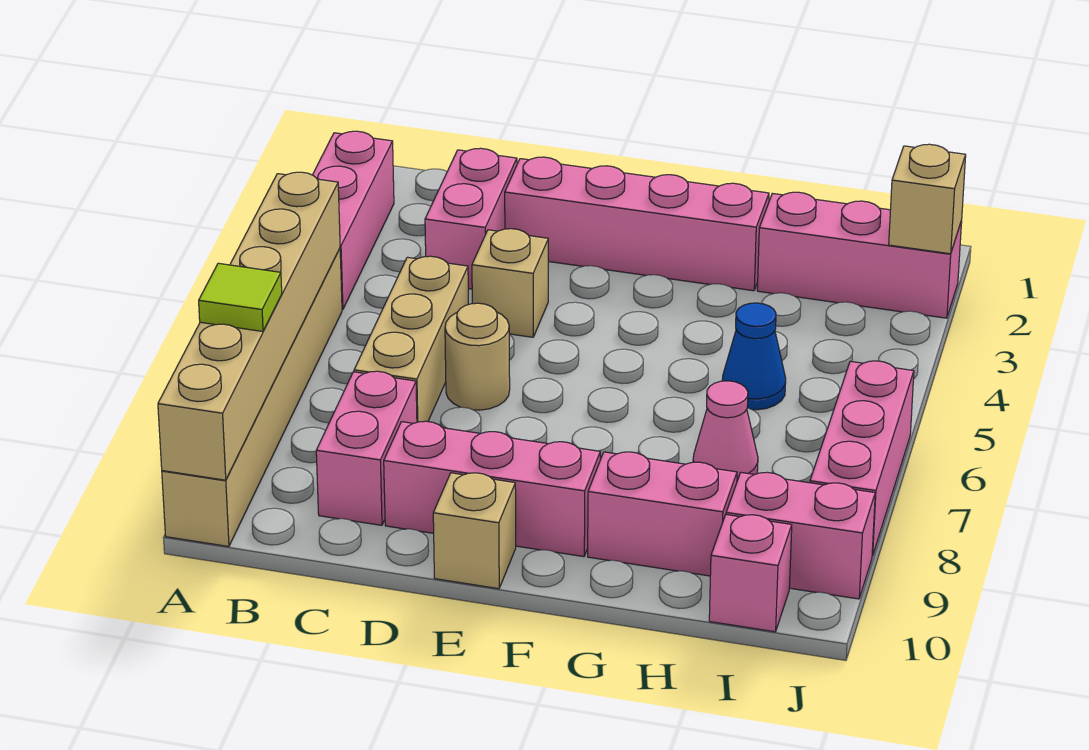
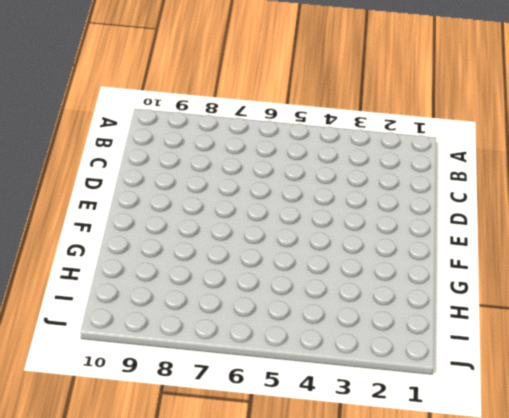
none -> pink brick A2:A4 level 1
none -> tan brick A5:A10 level 1
none -> pink brick C2:C3 level 1

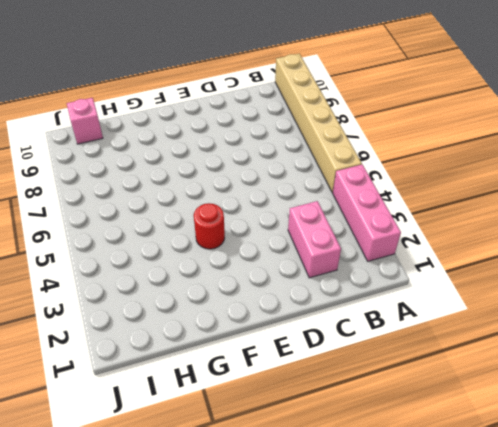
red round brick F4 level 1 -> none
none -> tan brick C5:C7 level 1
none -> pink brick C8:C9 level 1
none -> pink brick D2:G2 level 1

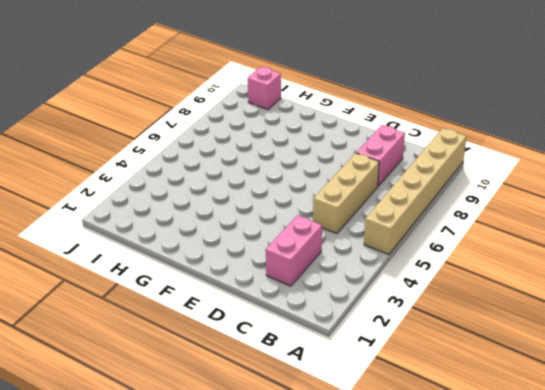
none -> pink brick A2:A4 level 1
none -> pink brick D2:G2 level 1
none -> tan brick D4 level 1

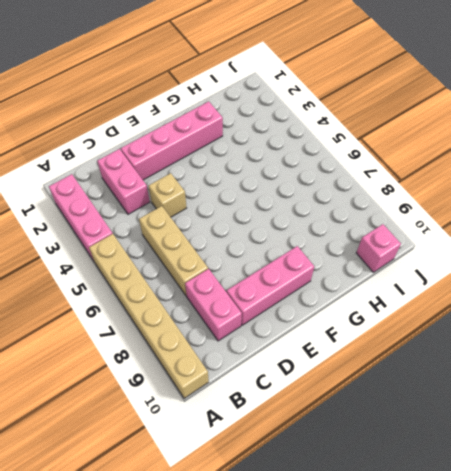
none -> tan round brick D6 level 1
none -> tan brick E10 level 1
none -> pink brick G9:H9 level 1

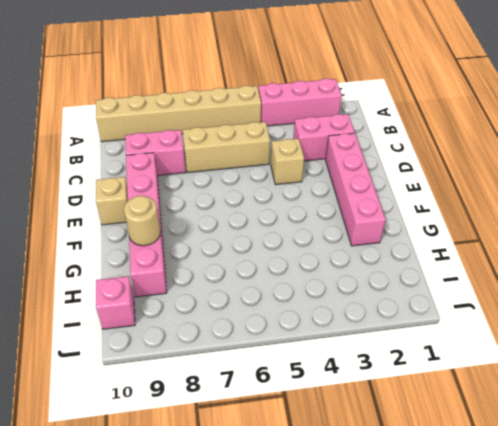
tan round brick G9 level 2 -> tan round brick D6 level 1
none -> pink brick H2:J2 level 1
none -> blue cone H5 level 1
none -> pink cone H7 level 1

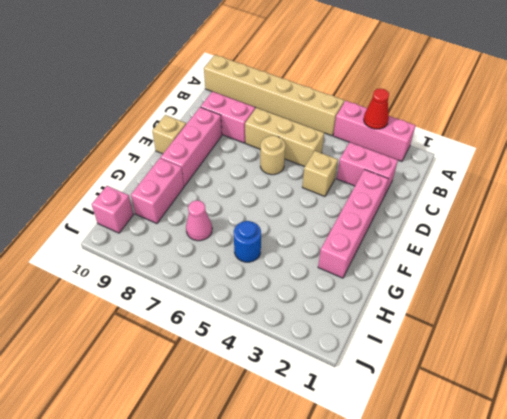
red cone A3 level 2 -> none
blue round brick H5 level 1 -> blue cone H5 level 1
none -> pink brick H2:J2 level 1
none -> pink brick I9:J9 level 1
none -> pink brick J6:J8 level 1

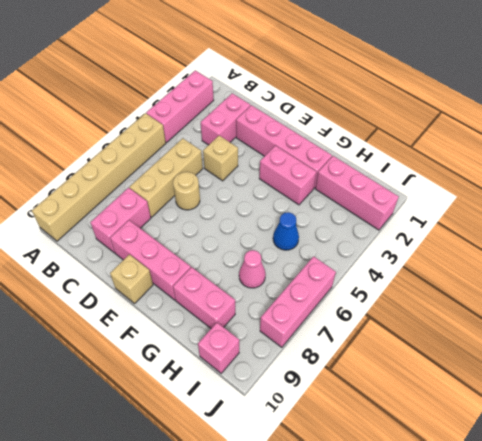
pink brick F3:G3 level 1 -> pink brick I9:J9 level 1
none -> tan brick A5:A10 level 2
none -> tan brick J2 level 2
none -> lime tile A8 level 3

